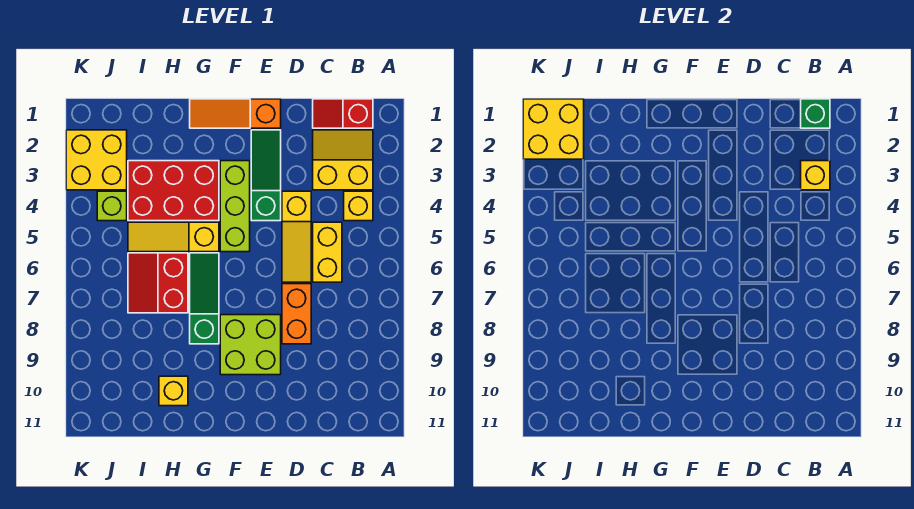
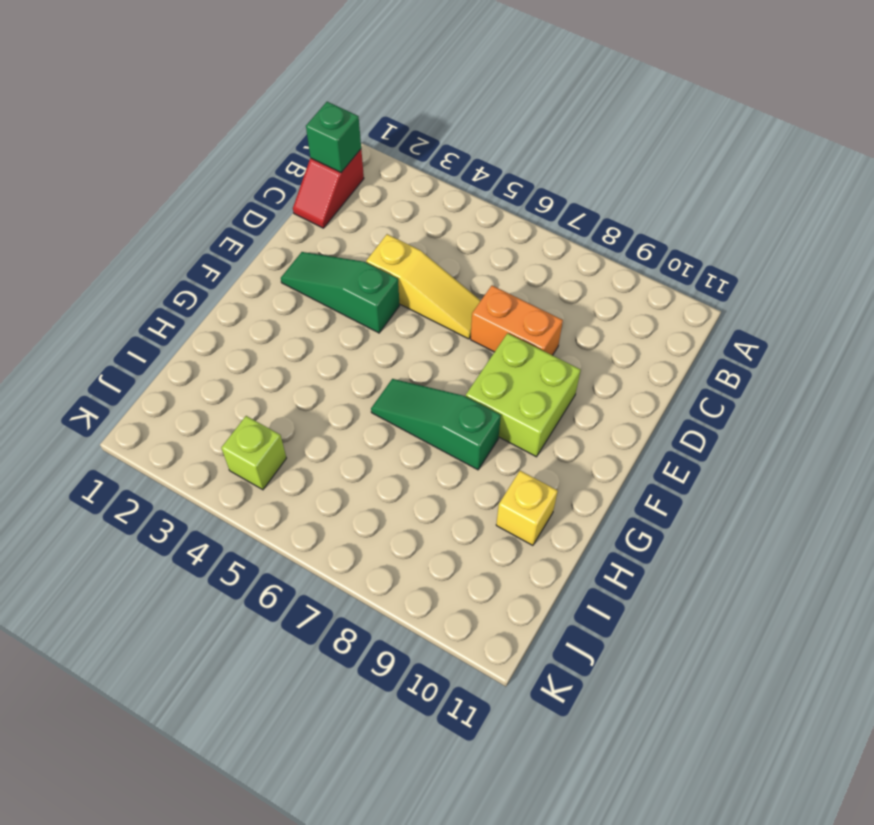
none -> yellow slope B2:C3 level 1 top 3
none -> yellow brick B4 level 1
none -> yellow brick C5:C6 level 1

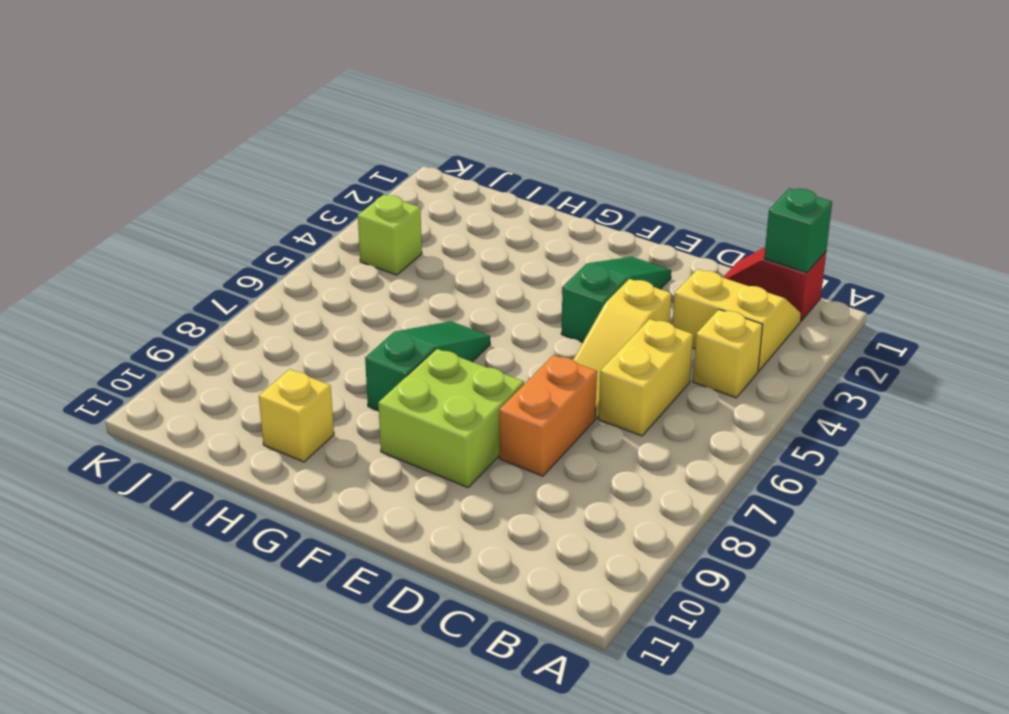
none -> orange slope E1:G1 level 1 top E
none -> lime brick F3:F5 level 1
none -> red brick G3:I4 level 1

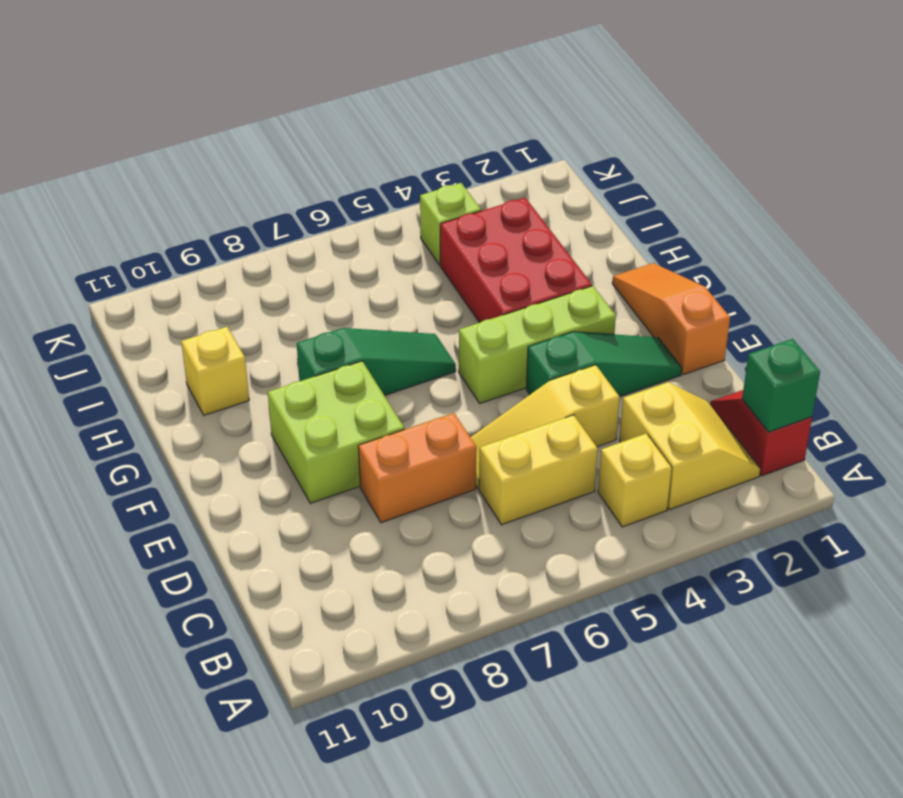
none -> yellow slope G5:I5 level 1 top G
none -> red slope H6:I7 level 1 top H
none -> yellow brick J2:K3 level 1

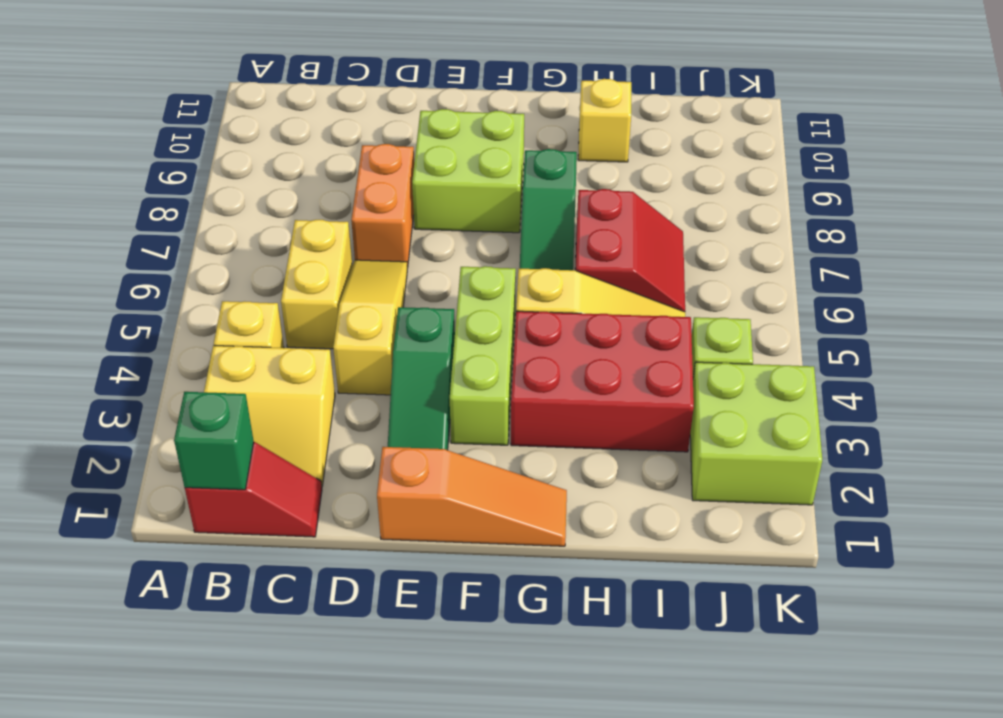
lime brick J2:K3 level 1 -> yellow brick J2:K3 level 1
none -> yellow brick B3 level 2
none -> yellow brick J1:K2 level 2

